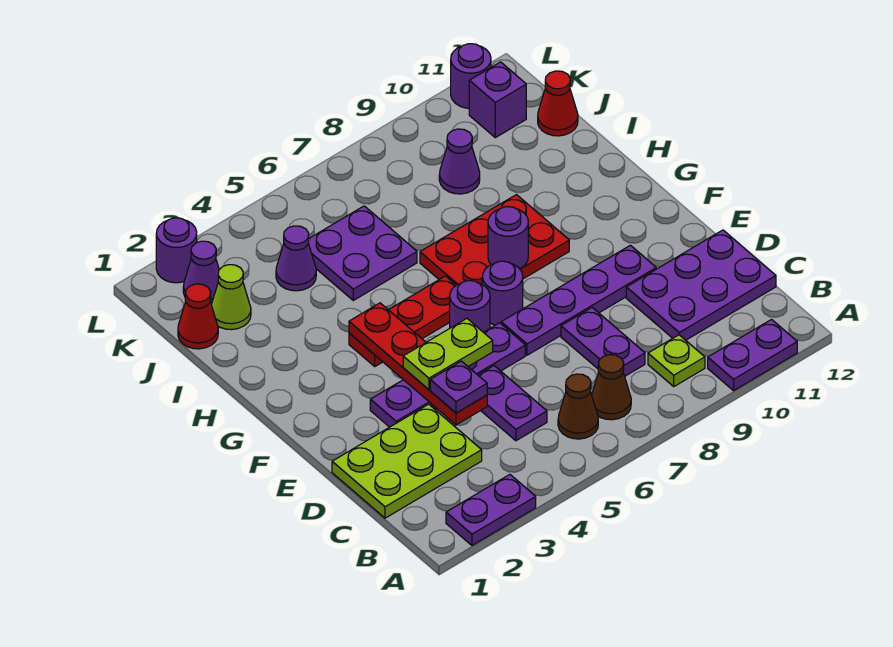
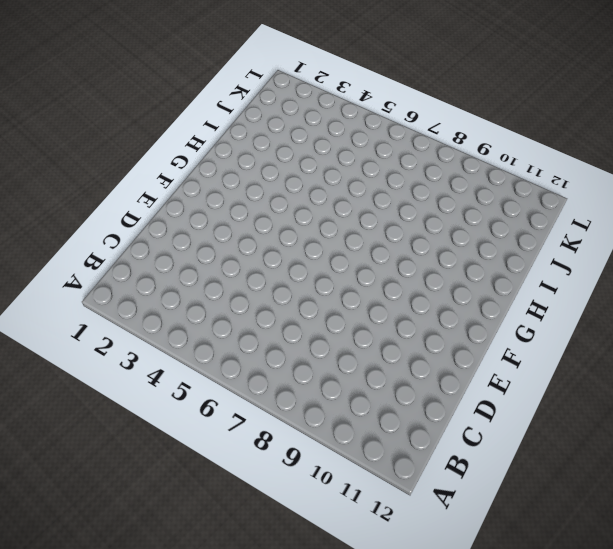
none -> purple plate A2:A3 level 1
none -> purple plate A10:A11 level 1
none -> brown cone B6 level 1

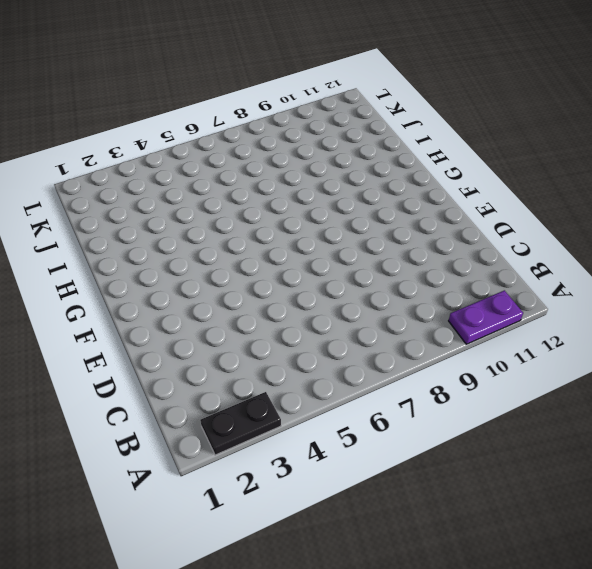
black plate A2:A3 level 1 -> purple plate A2:A3 level 1
none -> brown cone B6 level 1
none -> brown cone B7 level 1
none -> lime plate B9 level 1

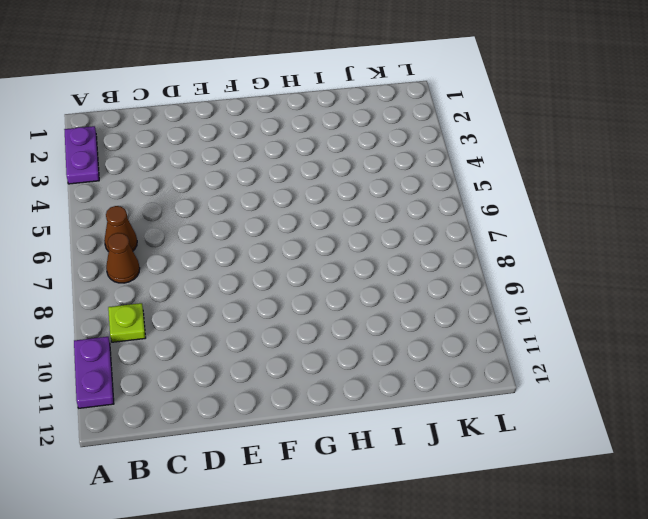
none -> lime plate C1:D3 level 1
none -> purple plate C5:D5 level 1
none -> purple plate C8:D8 level 1

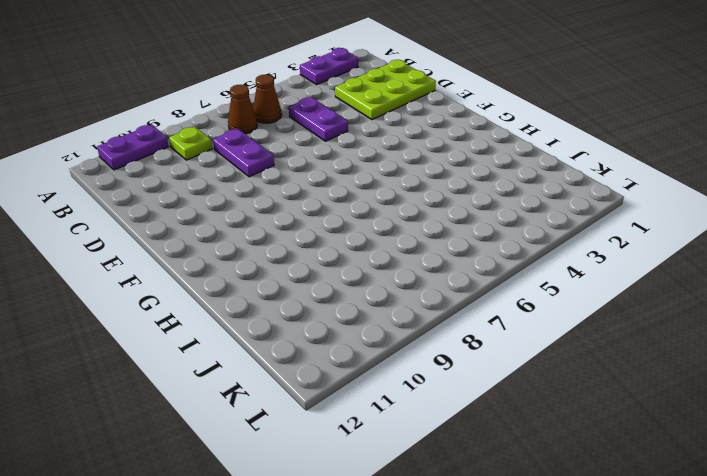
none -> purple plate C10:D12 level 1
none -> purple plate E3:E6 level 1
none -> purple plate E7:E10 level 1

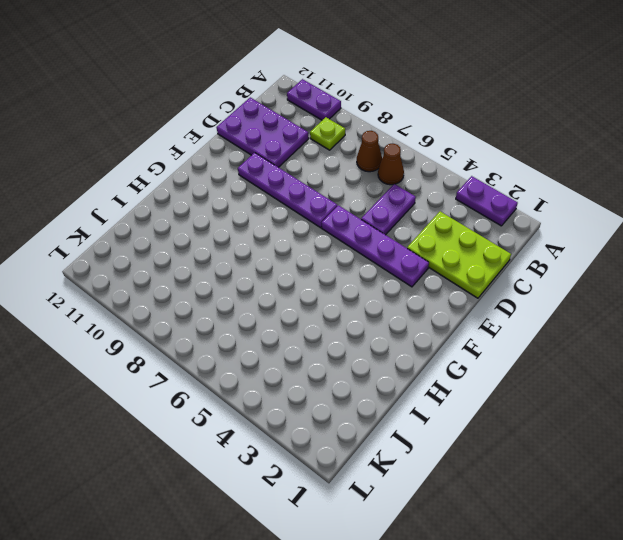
none -> purple plate C8:D8 level 1
none -> purple round brick F6 level 1
none -> purple round brick F7 level 1

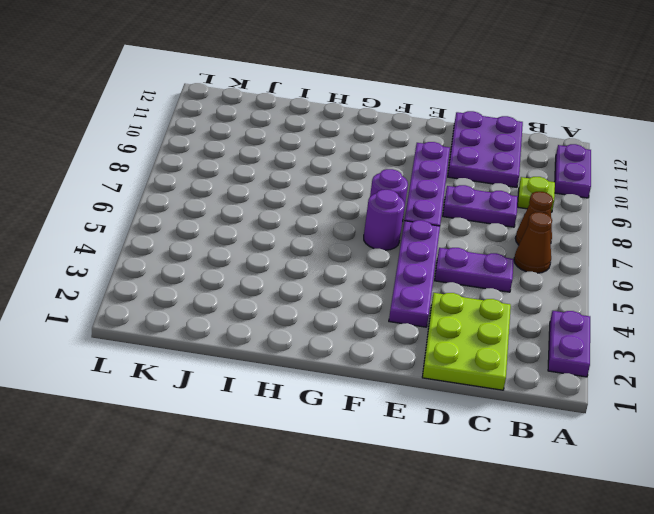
none -> red plate G4:G6 level 1
none -> red plate G7:H9 level 1
none -> purple plate I5:J6 level 1

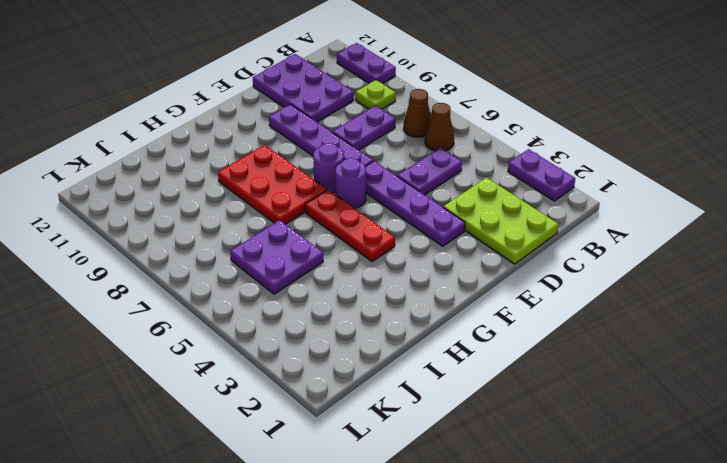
none -> red cone J1 level 1
none -> lime cone J2 level 1
none -> purple cone J4 level 1

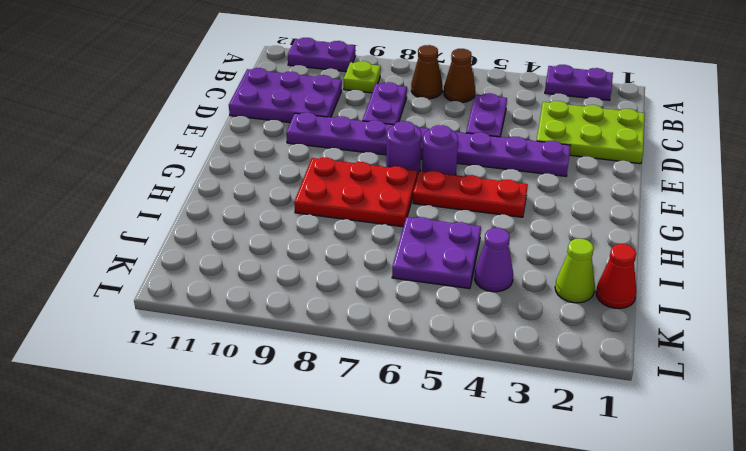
none -> purple cone J9 level 1
none -> red cone J12 level 1
none -> purple cone K2 level 1

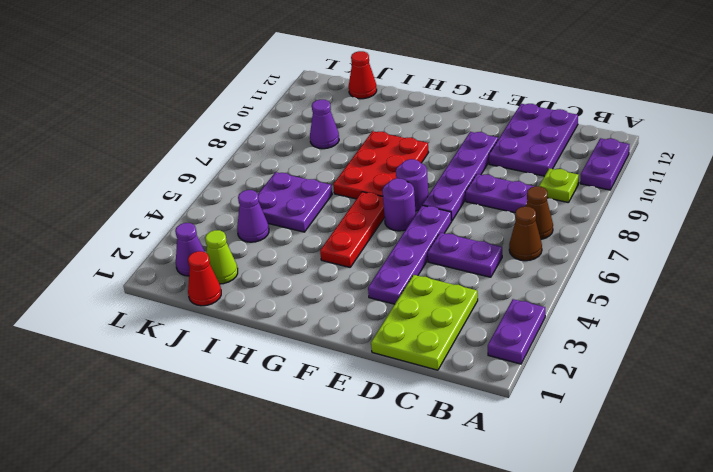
none -> purple brick K11 level 1
none -> purple round brick L2 level 1
none -> purple round brick L11 level 1

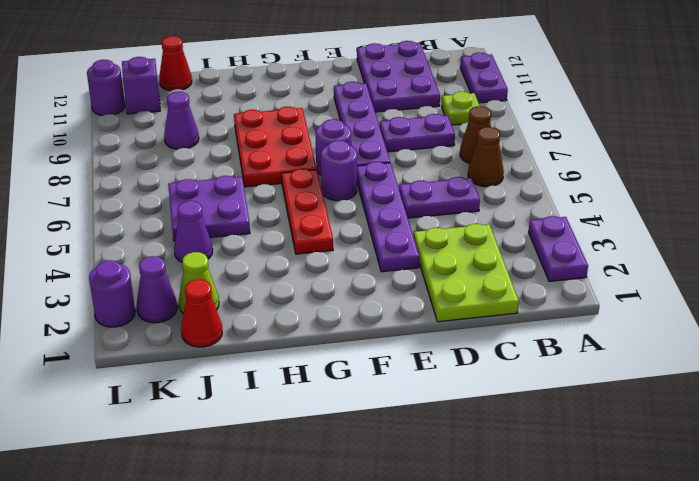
none -> red plate D4:G4 level 2
none -> purple round brick G8 level 2
none -> purple plate D4 level 3

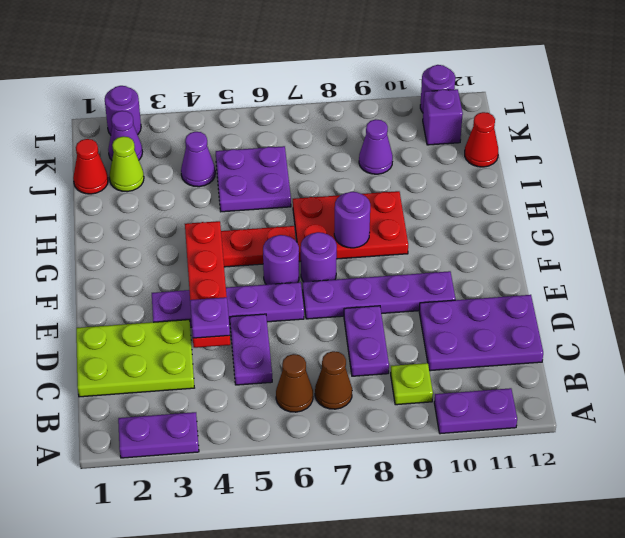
none -> lime plate E4:E5 level 3

